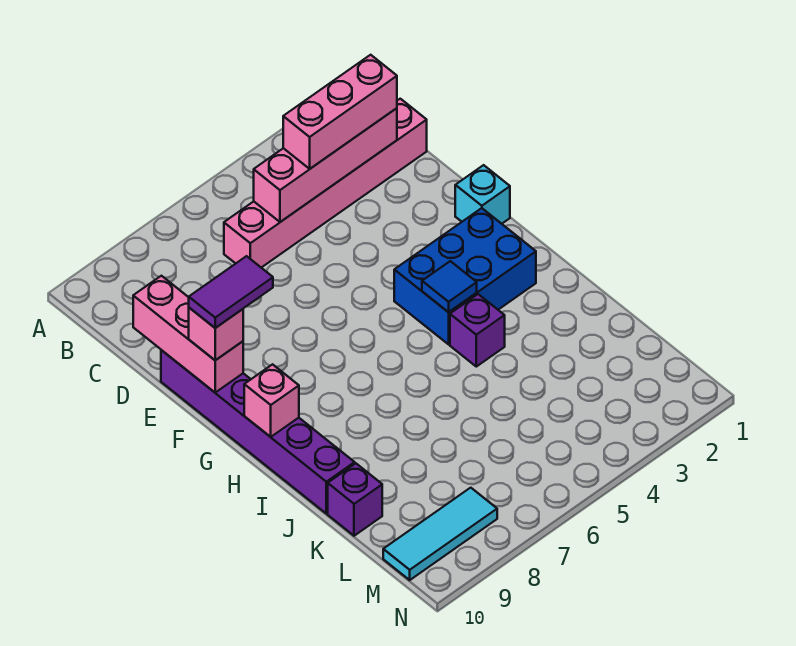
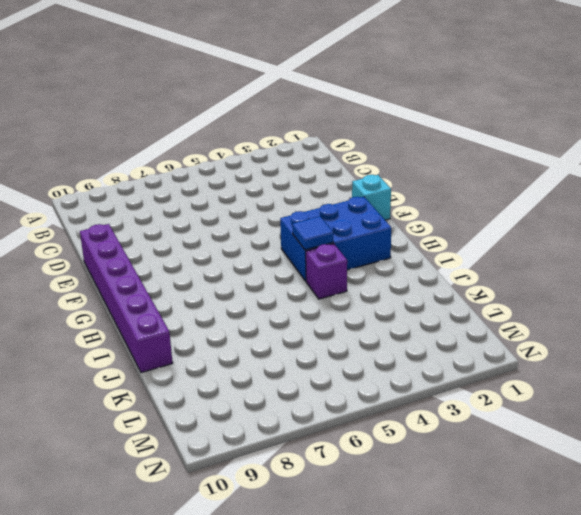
none -> pink brick C1:C6 level 1
none -> purple brick K10 level 1
none -> cyan tile M8:M10 level 1

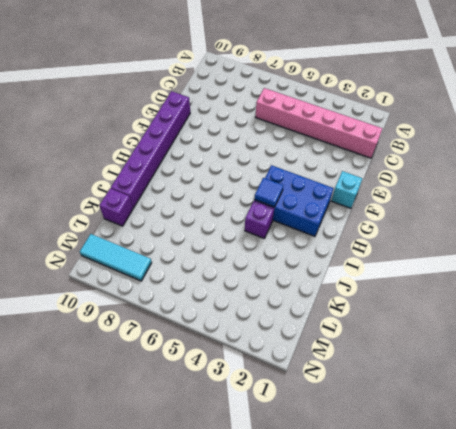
none -> pink brick C2:C5 level 2
none -> pink brick D10:F10 level 2
none -> pink brick H10 level 2

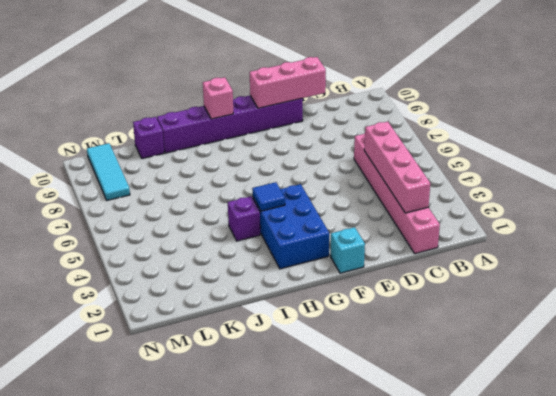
none -> pink brick C2:C4 level 3
none -> pink brick F10 level 3
none -> purple tile F9:F10 level 4

